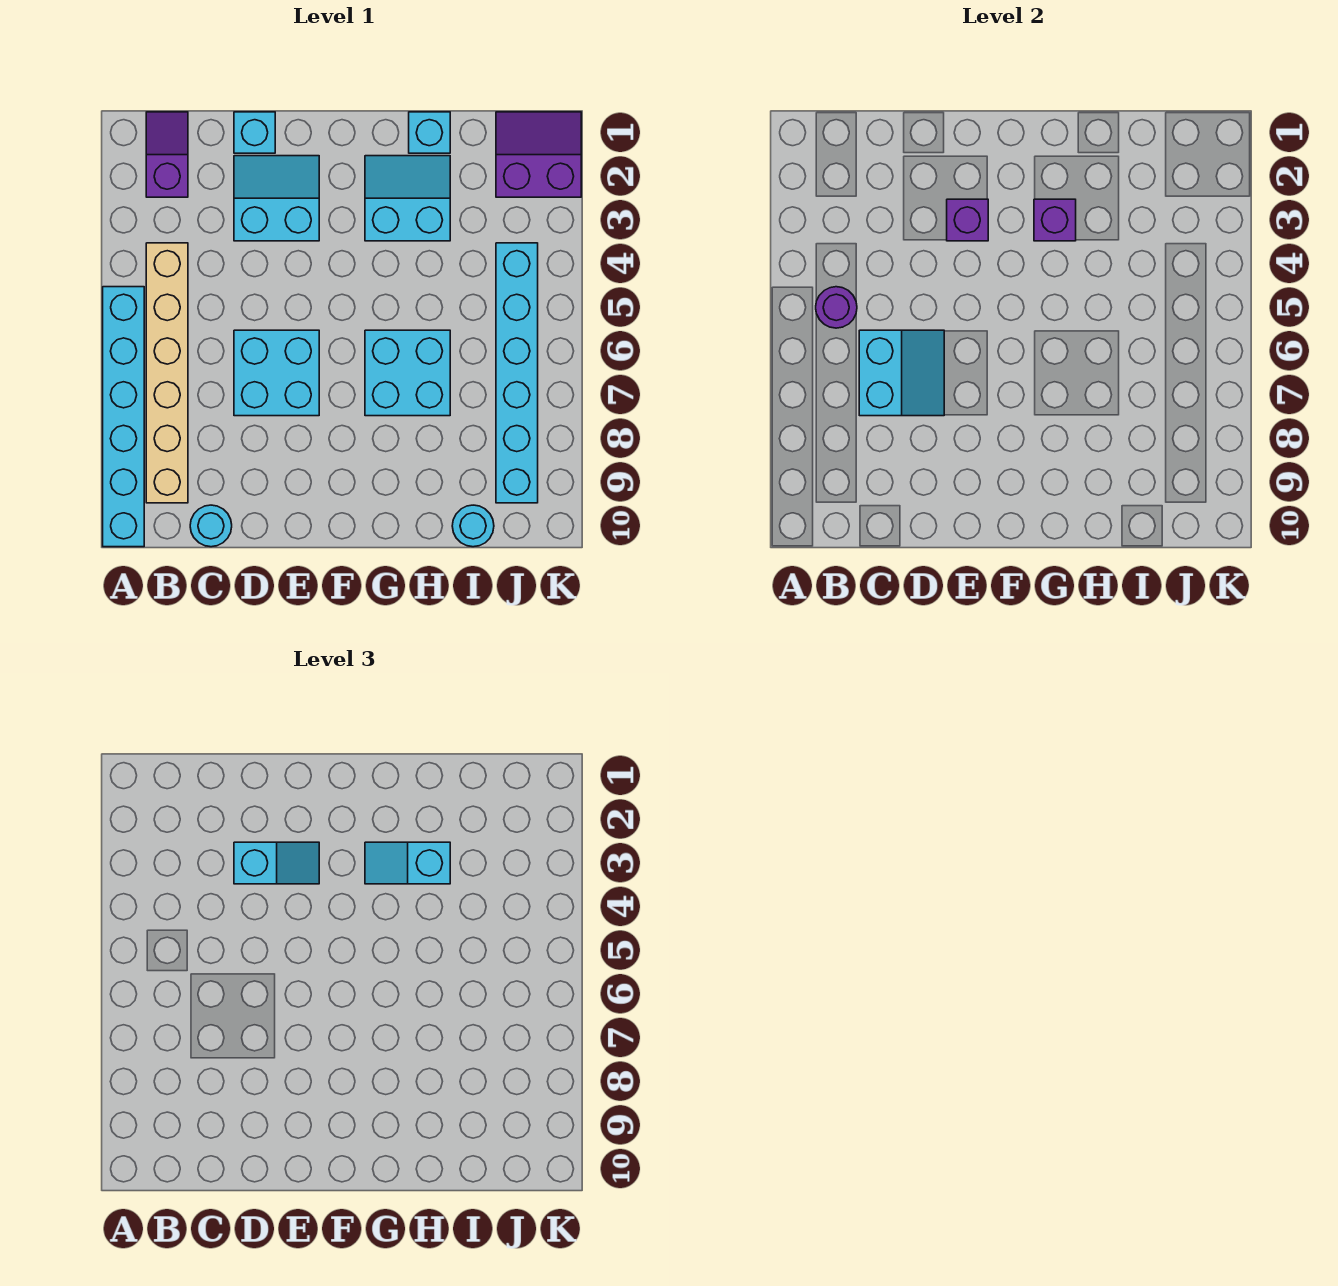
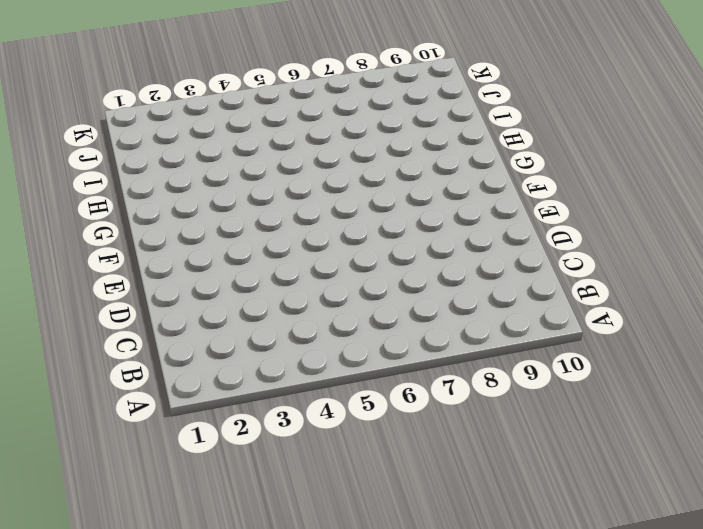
none -> cyan brick A5:A10 level 1
none -> purple slope B1:B2 level 1 top 2
none -> tan brick B4:B9 level 1

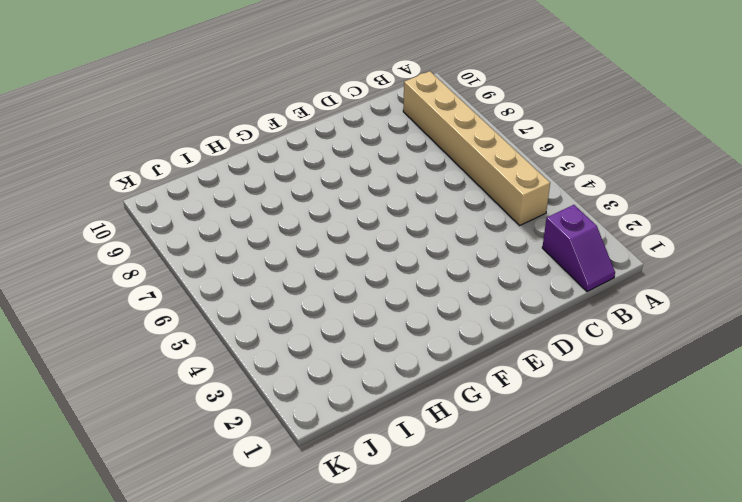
none -> cyan brick A5:A10 level 1
none -> cyan round brick C10 level 1
none -> cyan brick D1 level 1

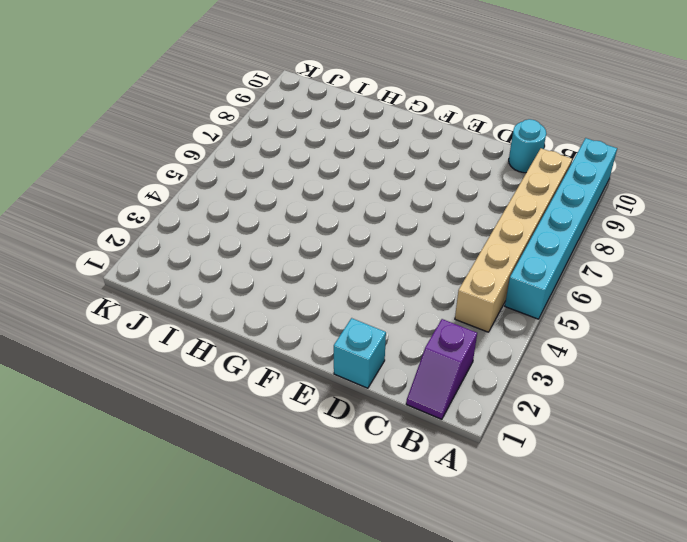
none -> cyan slope D2:E3 level 1 top 3
none -> cyan brick D6:E7 level 1
none -> cyan slope G2:H3 level 1 top 3

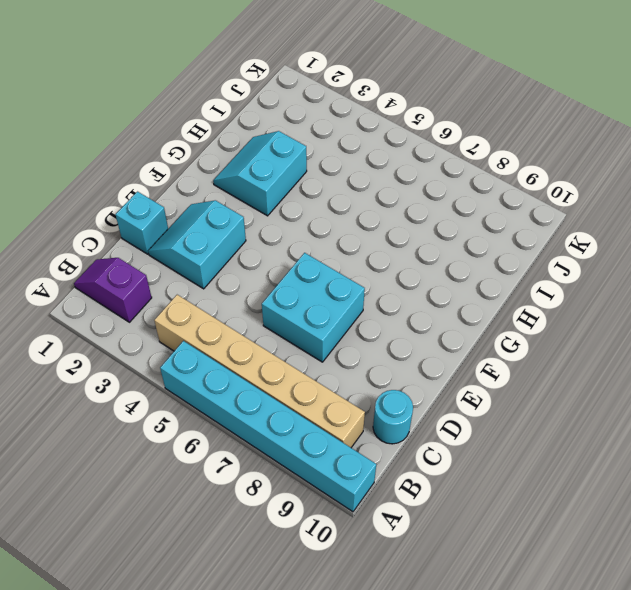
none -> cyan brick G6:H7 level 1
none -> cyan brick H1 level 1
none -> cyan round brick I10 level 1

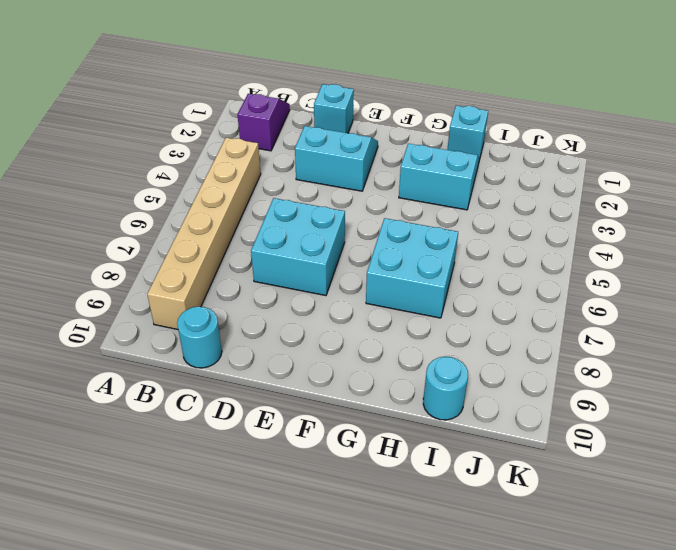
none -> cyan brick A5:A10 level 1
none -> purple slope J1:K2 level 1 top 2
none -> cyan brick J4:J9 level 1

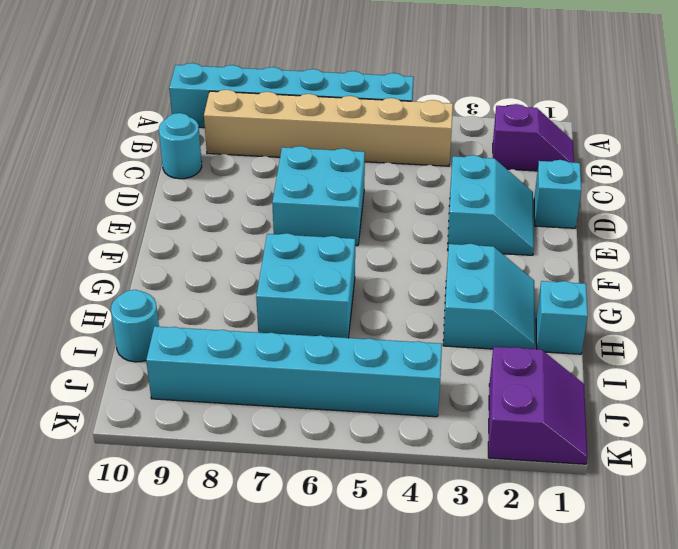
none -> purple round brick B5 level 2
none -> cyan slope C6:D7 level 2 top C
none -> purple brick E3 level 2

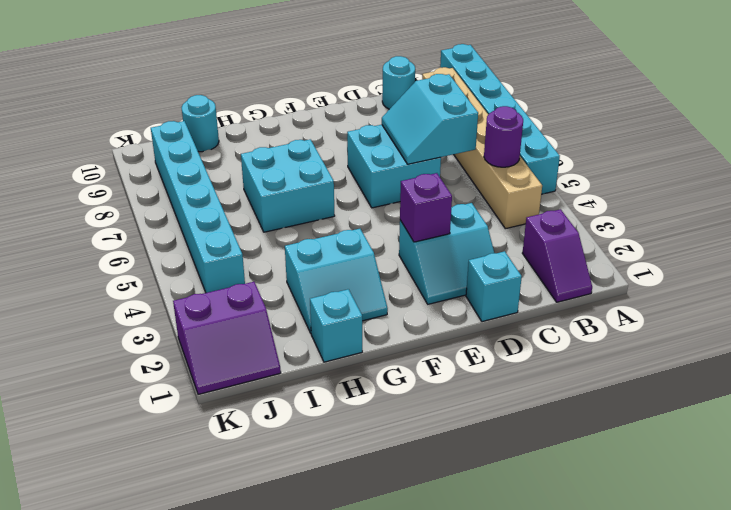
none -> purple brick G3 level 2
none -> cyan slope D3:E3 level 3 top D
none -> cyan slope G3:H3 level 3 top H

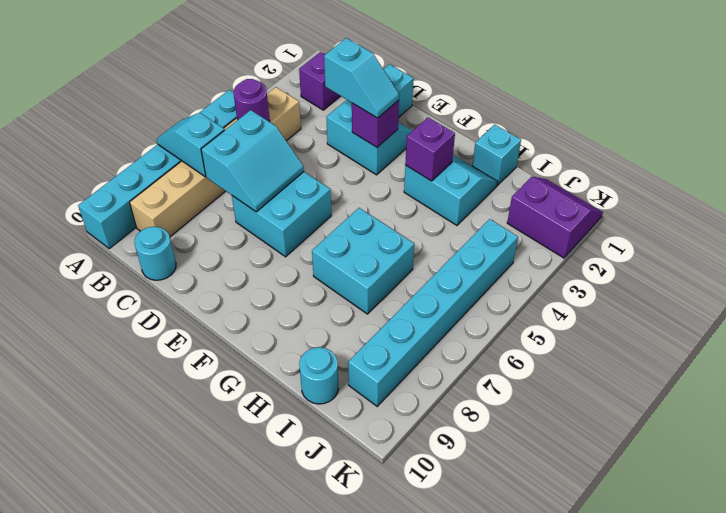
cyan slope A7:B7 level 2 top B -> cyan slope G3:H3 level 3 top H

